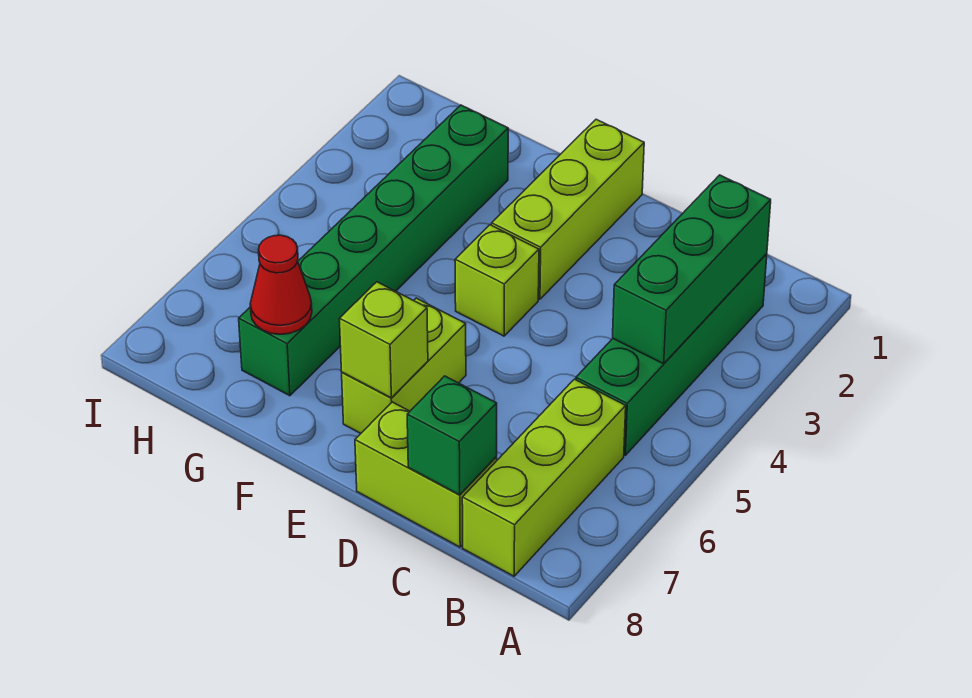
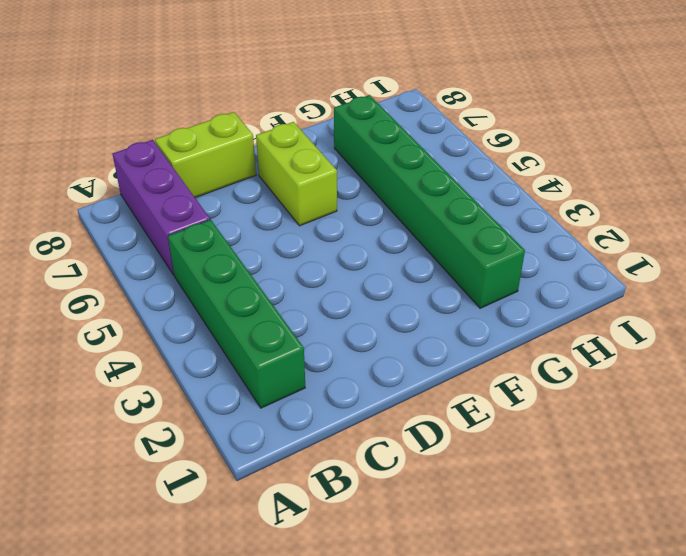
purple brick B6:B8 level 1 -> lime brick B6:B8 level 1
none -> lime brick E1:E3 level 1
none -> lime brick E4 level 1

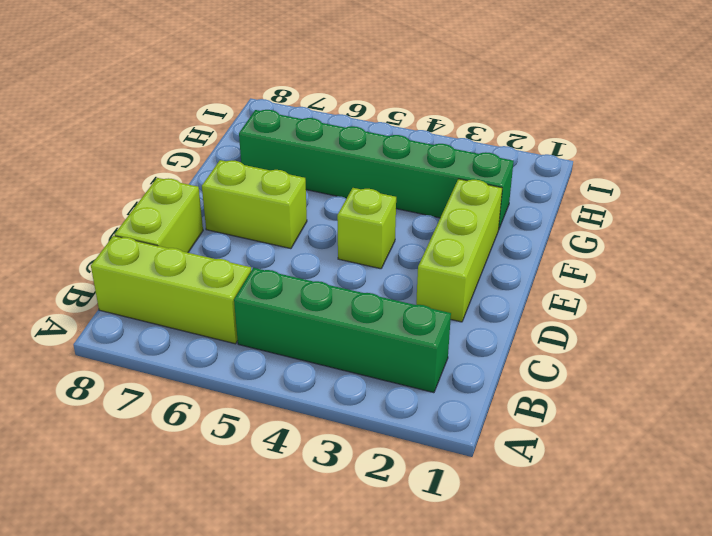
lime brick D2:F2 level 1 -> lime brick E1:E3 level 1
none -> green brick B2:B4 level 2
none -> green brick C8 level 2

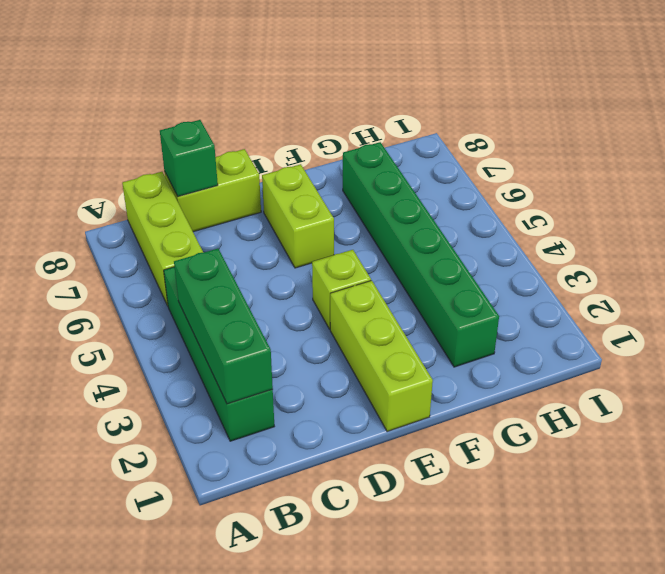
none -> lime brick E7 level 2
none -> red cone G7 level 2

